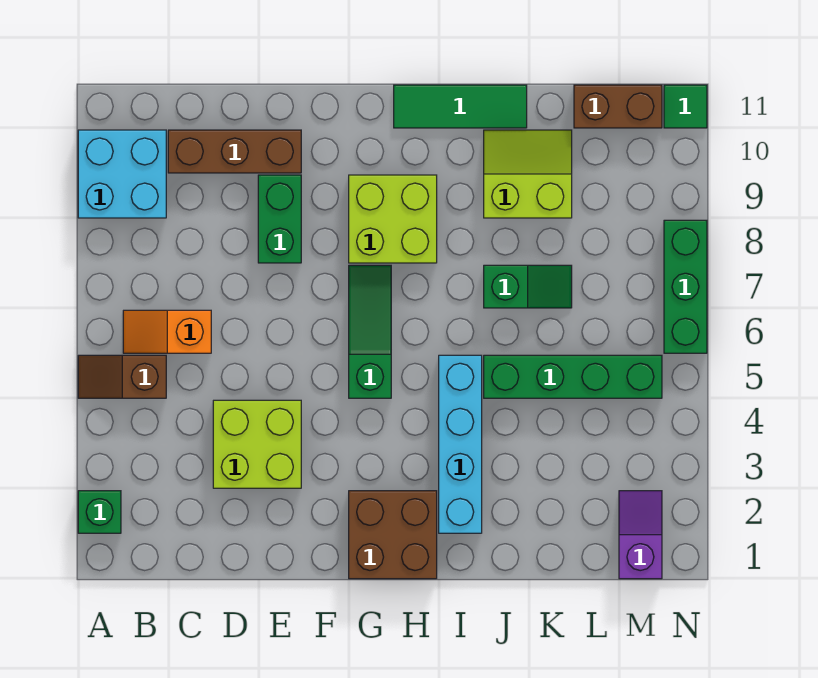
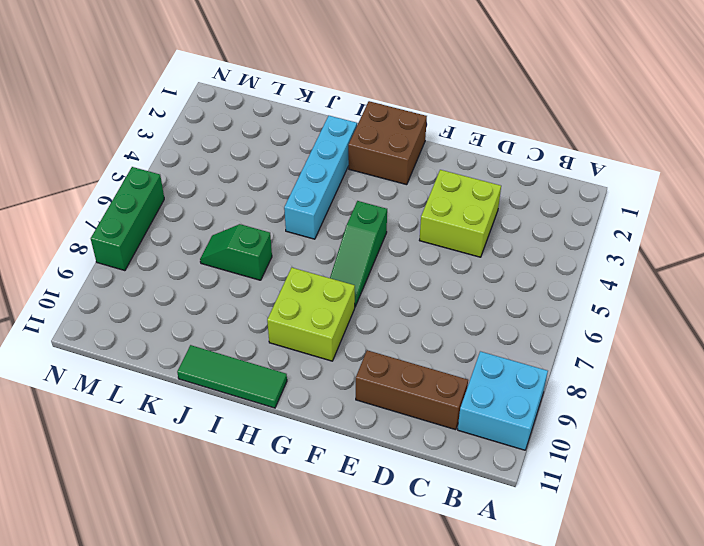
none -> green brick A2 level 1
none -> brown slope A5:B5 level 1 top B
none -> orange slope B6:C6 level 1 top C

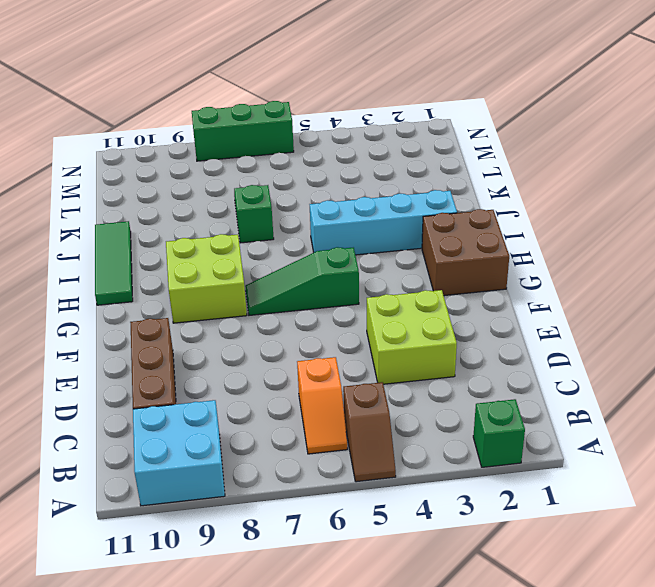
none -> green brick E8:E9 level 1
none -> green brick J5:M5 level 1
none -> lime slope J9:K10 level 1 top 9

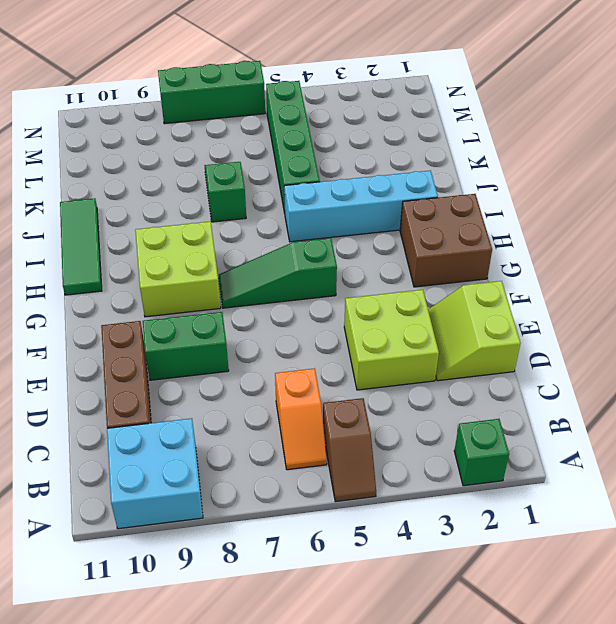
lime slope D1:E2 level 1 top 1 -> lime slope J9:K10 level 1 top 9
none -> brown brick L11:M11 level 1
none -> purple slope M1:M2 level 1 top 1
none -> green tile N11 level 1

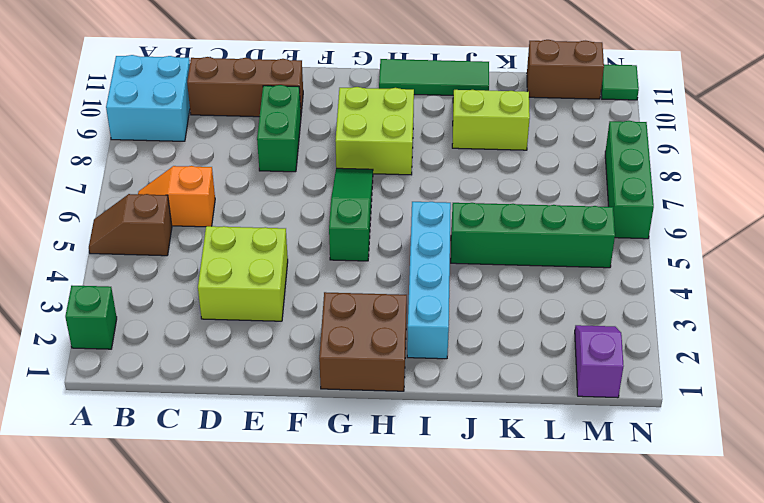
none -> green slope J7:K7 level 1 top J

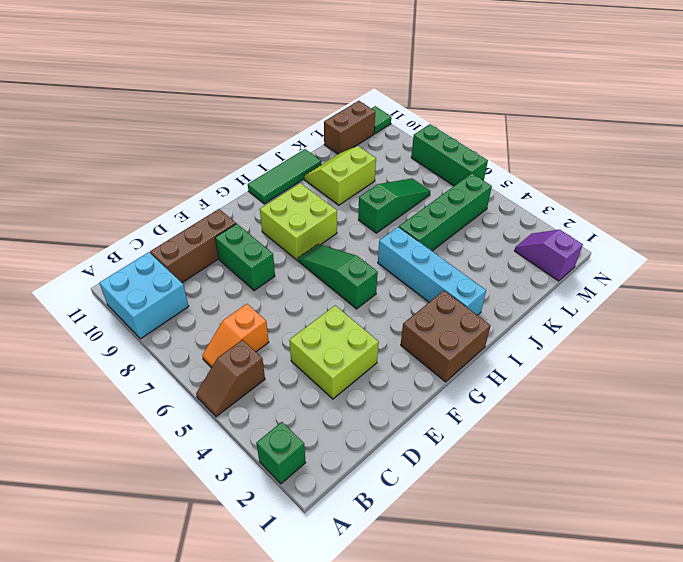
green slope J7:L7 level 1 top J -> green slope J7:K7 level 1 top J

